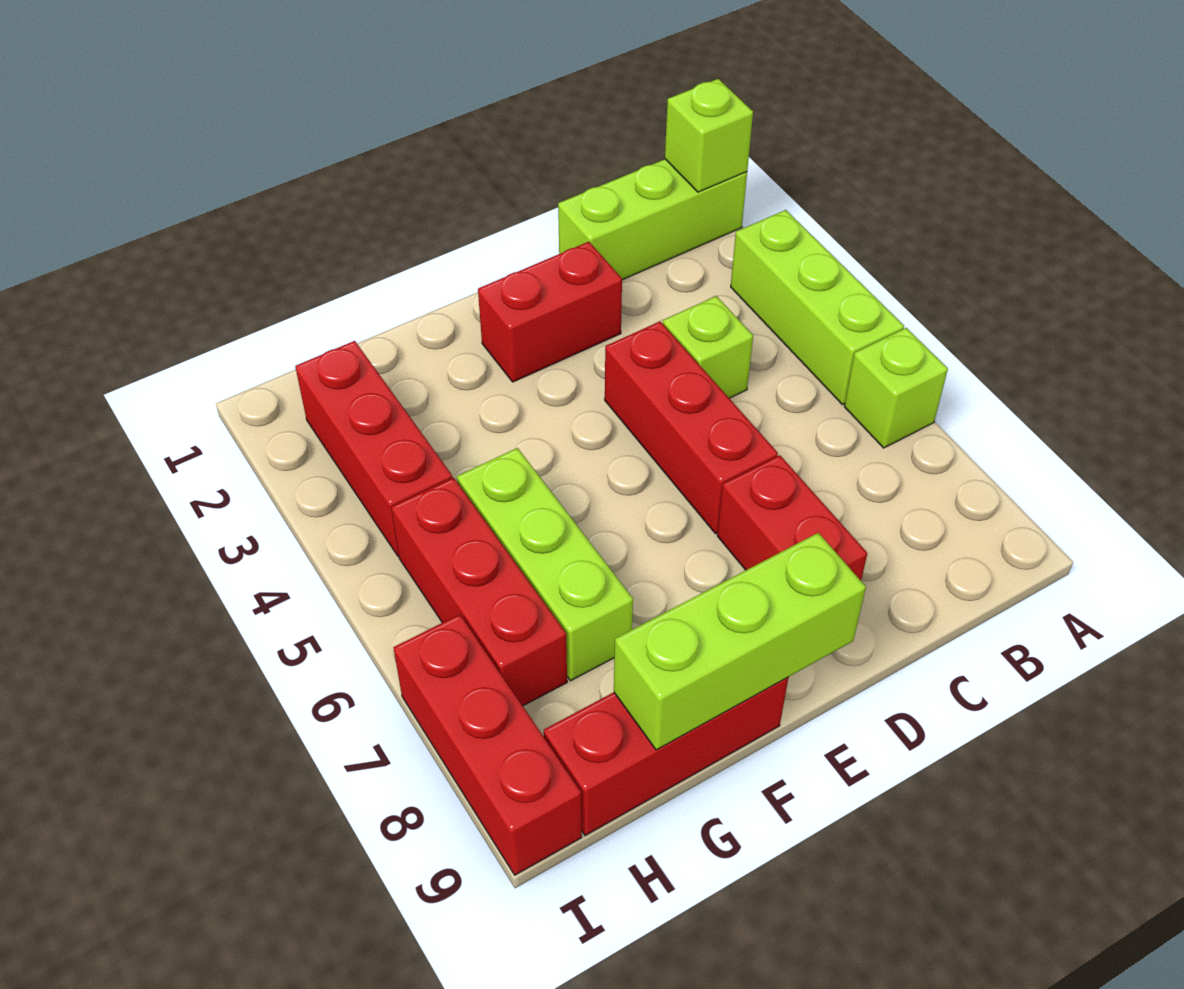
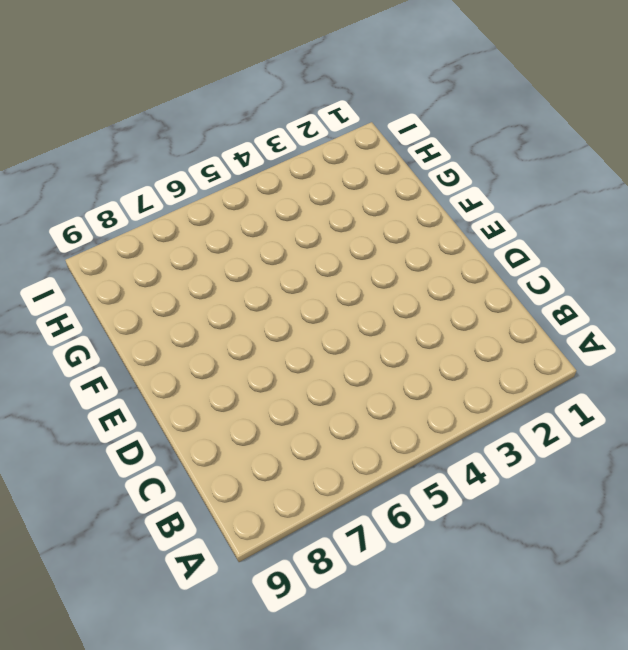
none -> lime brick A1:C1 level 1
none -> lime brick A3:A5 level 1
none -> lime brick A6 level 1

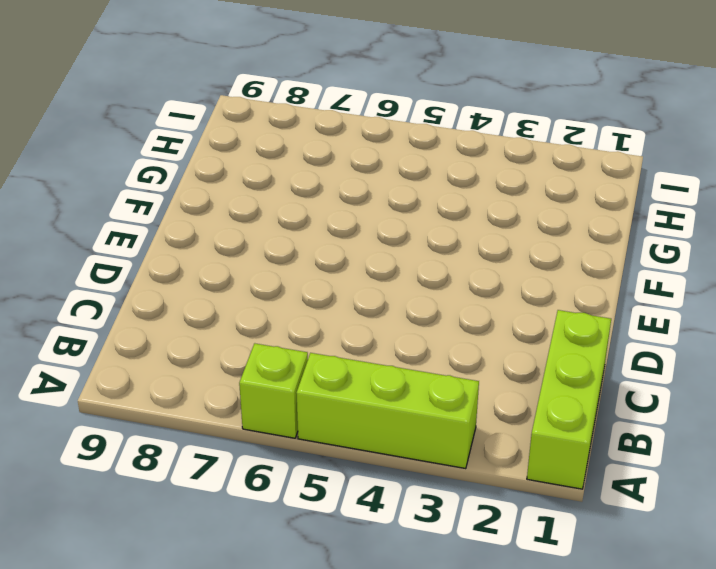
none -> lime brick C4 level 1
none -> red brick D2:E2 level 1
none -> red brick D4:D6 level 1

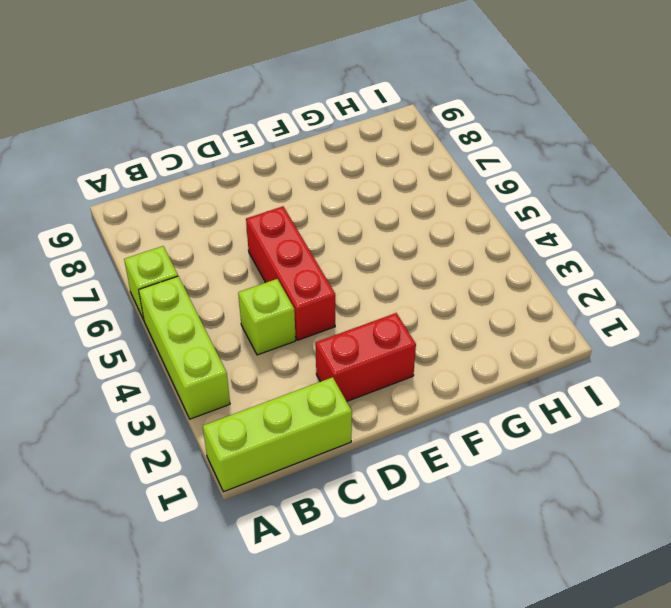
none -> red brick D7:D8 level 1
none -> red brick F9:H9 level 1
none -> lime brick G5:G7 level 1

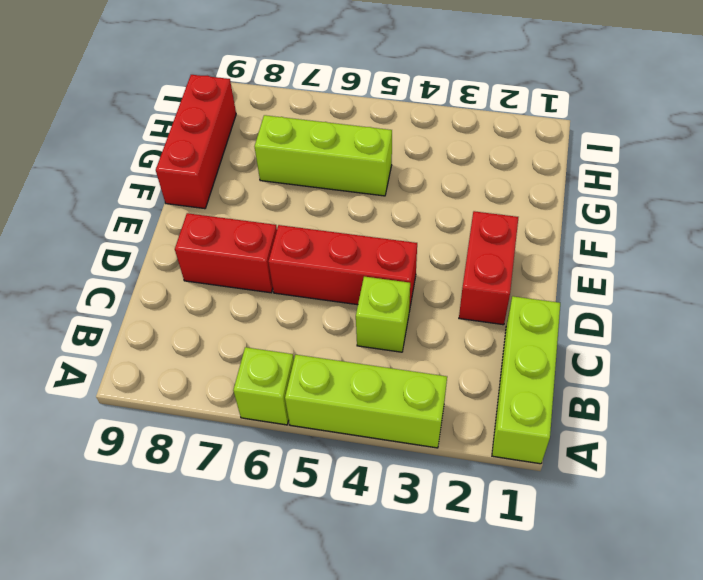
none -> red brick H2:H4 level 1
none -> red brick H5:H7 level 1
none -> red brick I7:I9 level 1

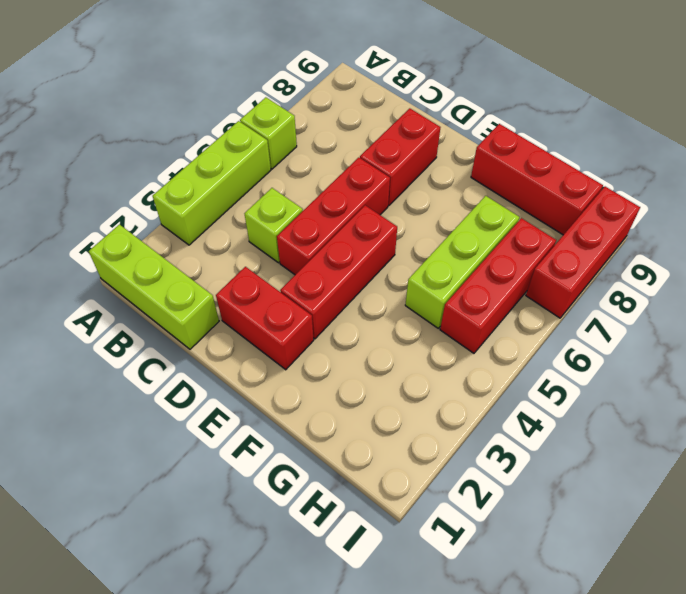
red brick E3:E5 level 1 -> red brick H2:H4 level 1
none -> lime brick A1 level 2
none -> lime brick E9:G9 level 2

